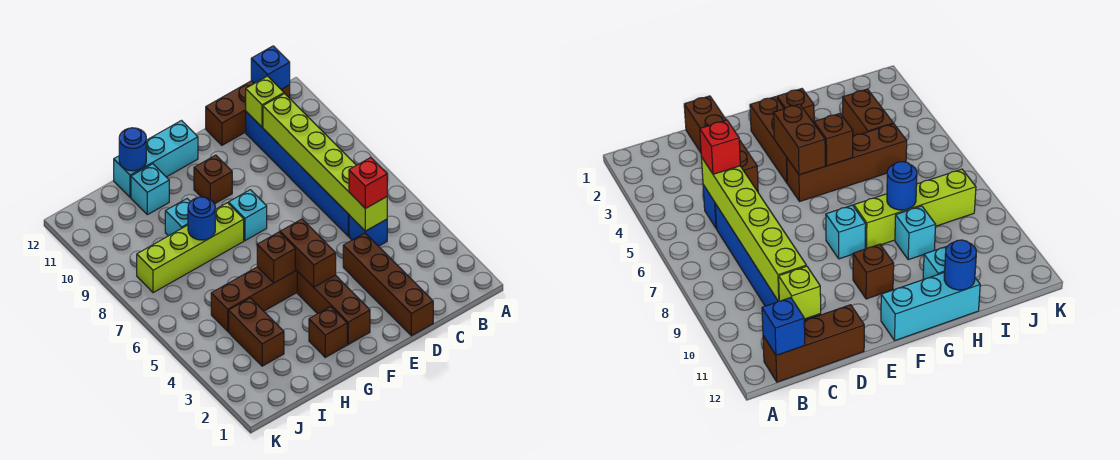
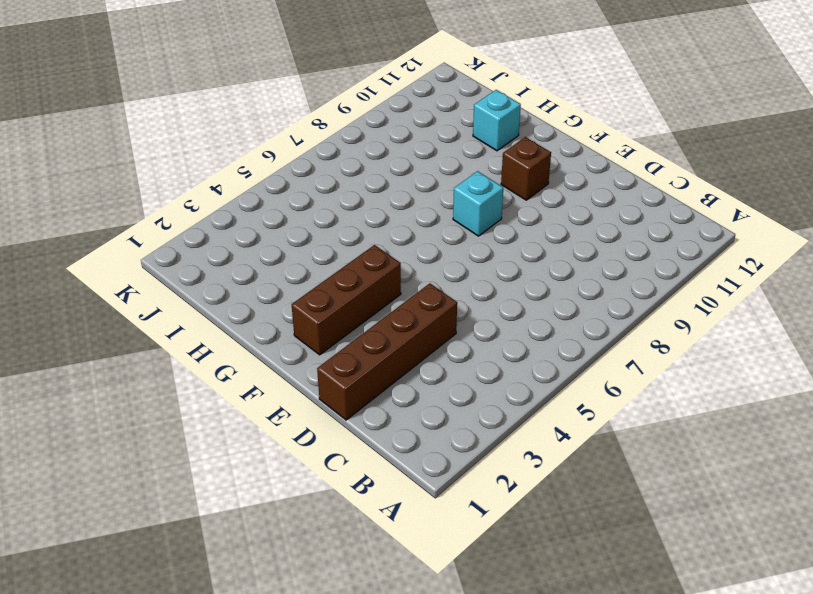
none -> brown brick B12:D12 level 1
none -> blue brick C5 level 1
none -> blue brick C6:C11 level 1

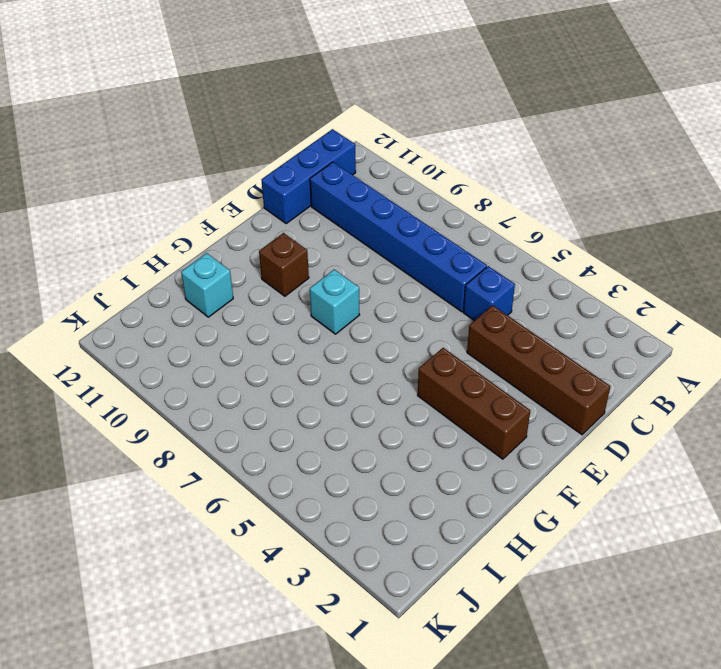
blue brick B12:D12 level 1 -> brown brick B12:D12 level 1
none -> brown brick F5:I5 level 1
none -> cyan brick F12:H12 level 1
none -> brown brick G2 level 1

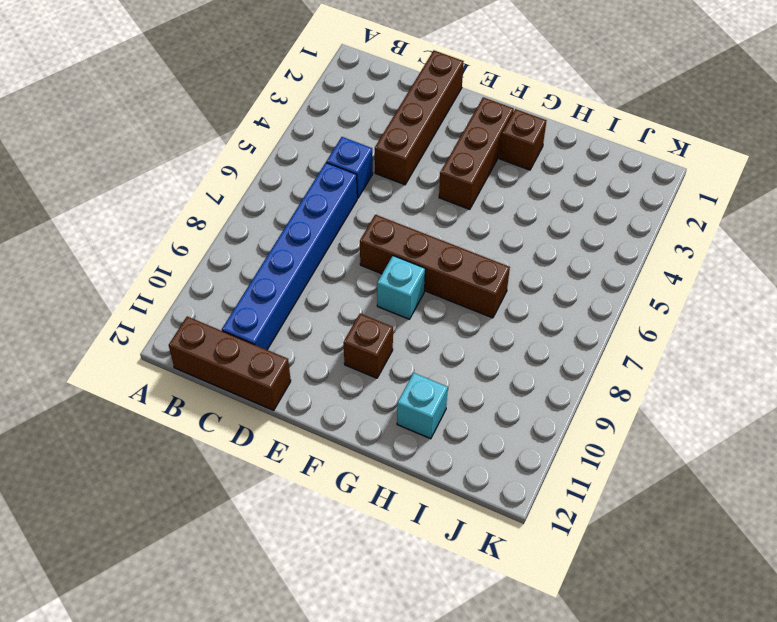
brown brick E7:H7 level 1 -> brown brick F5:I5 level 1
none -> cyan brick F12:H12 level 1
none -> lime brick G8:J8 level 1
none -> cyan brick H9 level 1

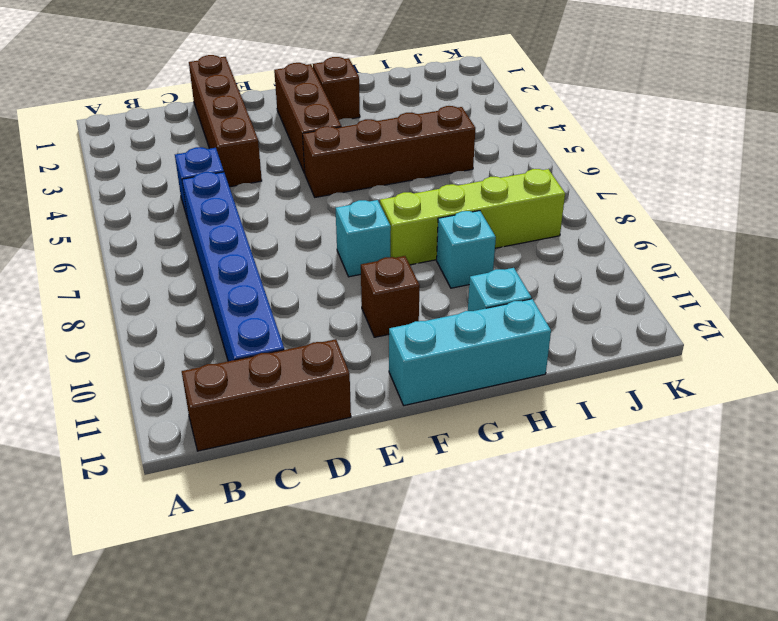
none -> brown brick I3:I4 level 1
none -> blue brick B12 level 2
none -> lime brick C5:C10 level 2

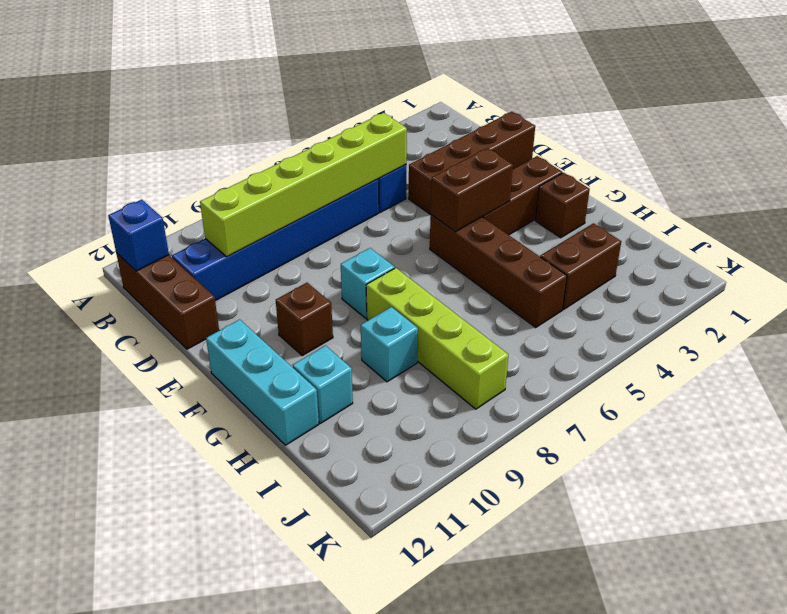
none -> lime brick C11 level 2
none -> brown brick G5 level 2
none -> blue round brick H8 level 2

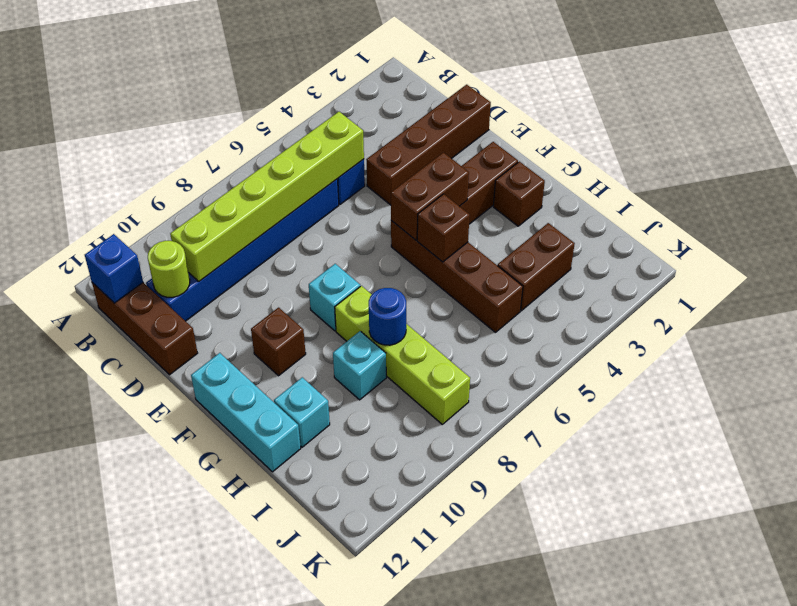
lime round brick C11 level 2 -> lime brick C11 level 2
none -> blue round brick H12 level 2
none -> red brick C5 level 3

